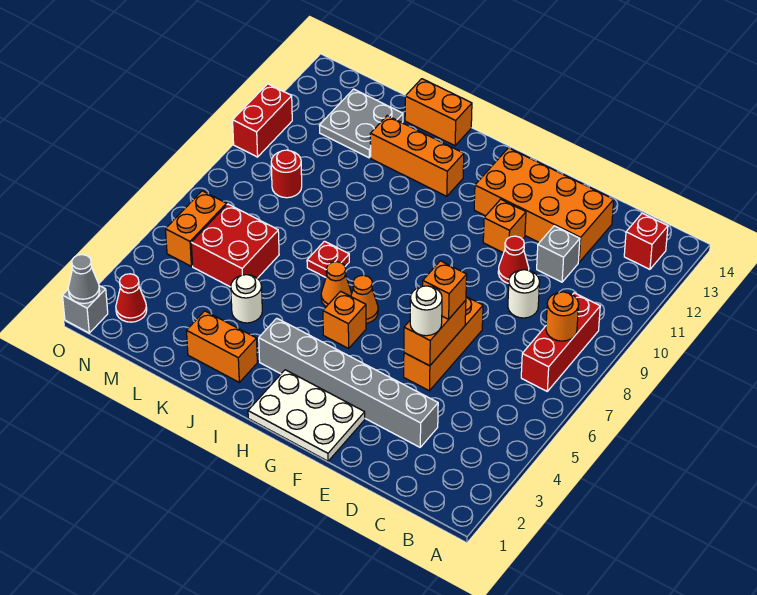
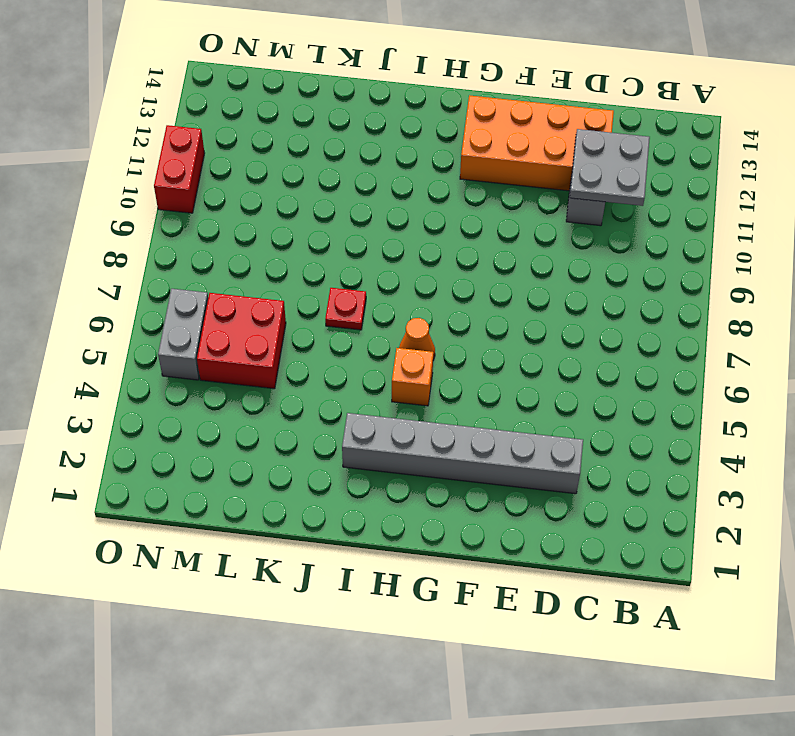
grey plate C11:D12 level 2 -> grey plate L12:M13 level 1
grey brick N5:N6 level 1 -> orange brick N5:N6 level 1
none -> red brick B7:B9 level 1
none -> red brick B13 level 1
none -> white round brick D9 level 1
none -> orange brick E5:E7 level 1

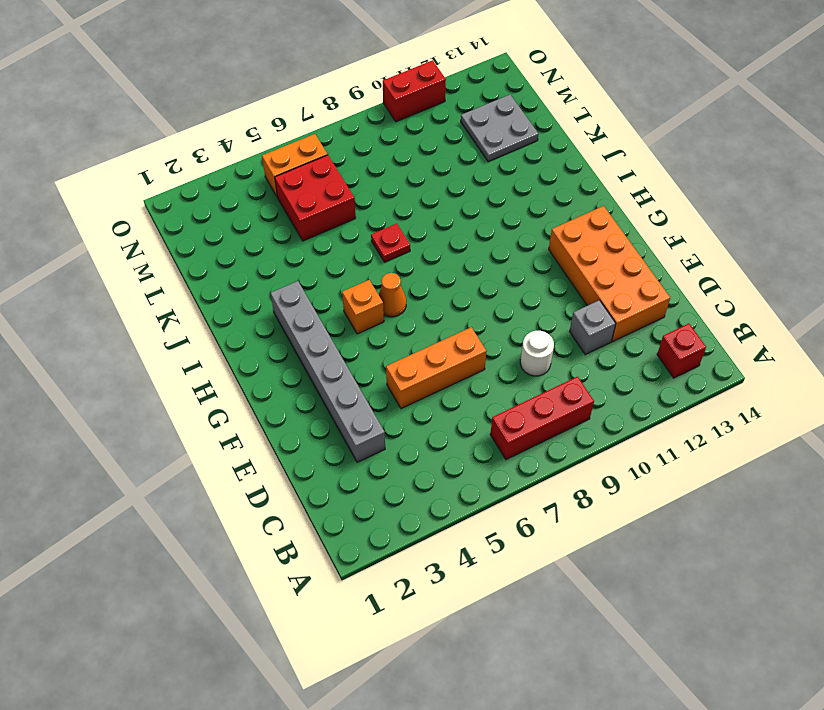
none -> red cone E10 level 1
none -> white plate F1:H2 level 1
none -> orange brick F11 level 1
none -> orange cone I6 level 1

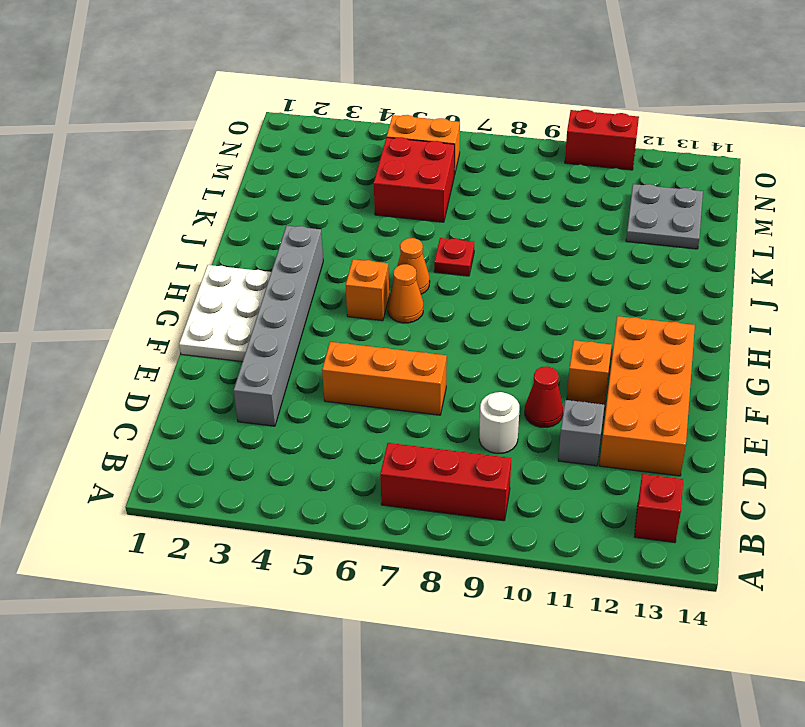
none -> orange brick I12:K12 level 1
none -> orange brick J2:K2 level 1
none -> orange brick J14:K14 level 1
none -> white round brick K4 level 1

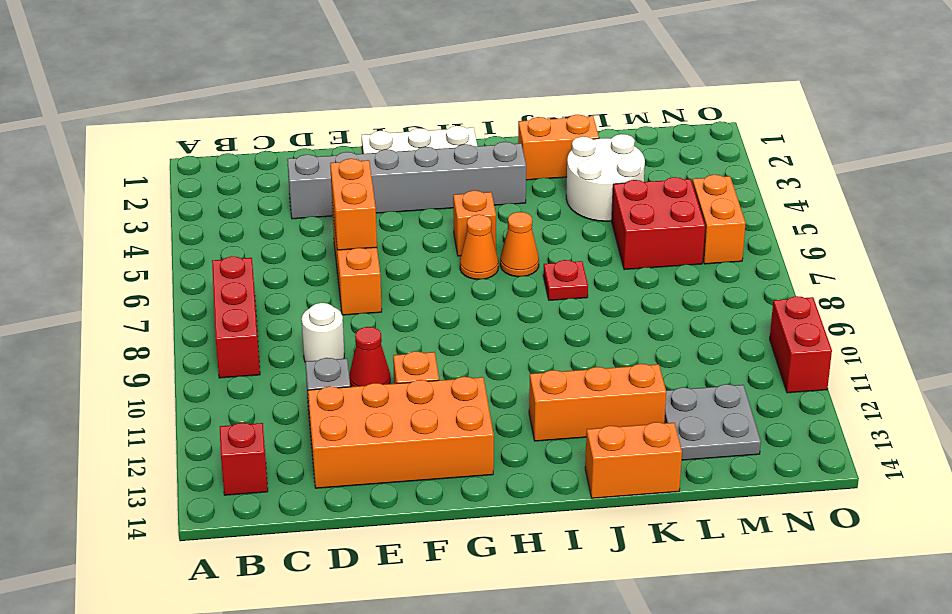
white round brick K3:L4 level 1 -> white round brick K4 level 1
none -> red round brick M9 level 1
none -> red cone N2 level 1
none -> grey brick O1 level 1
none -> orange round brick B8 level 2

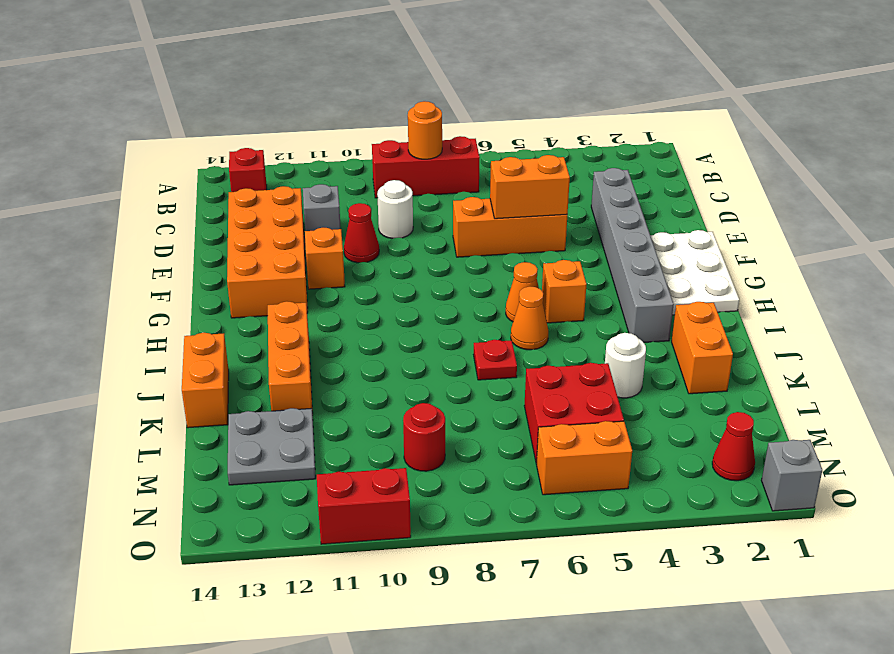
none -> grey cone O1 level 2
none -> white round brick E5 level 3
none -> orange brick E6 level 3

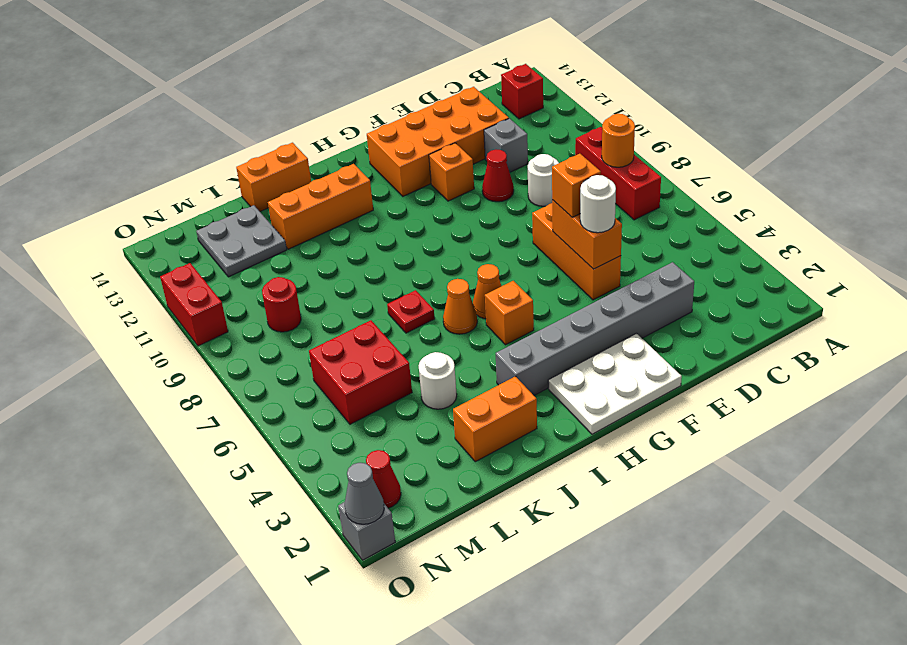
none -> orange brick N5:N6 level 1

